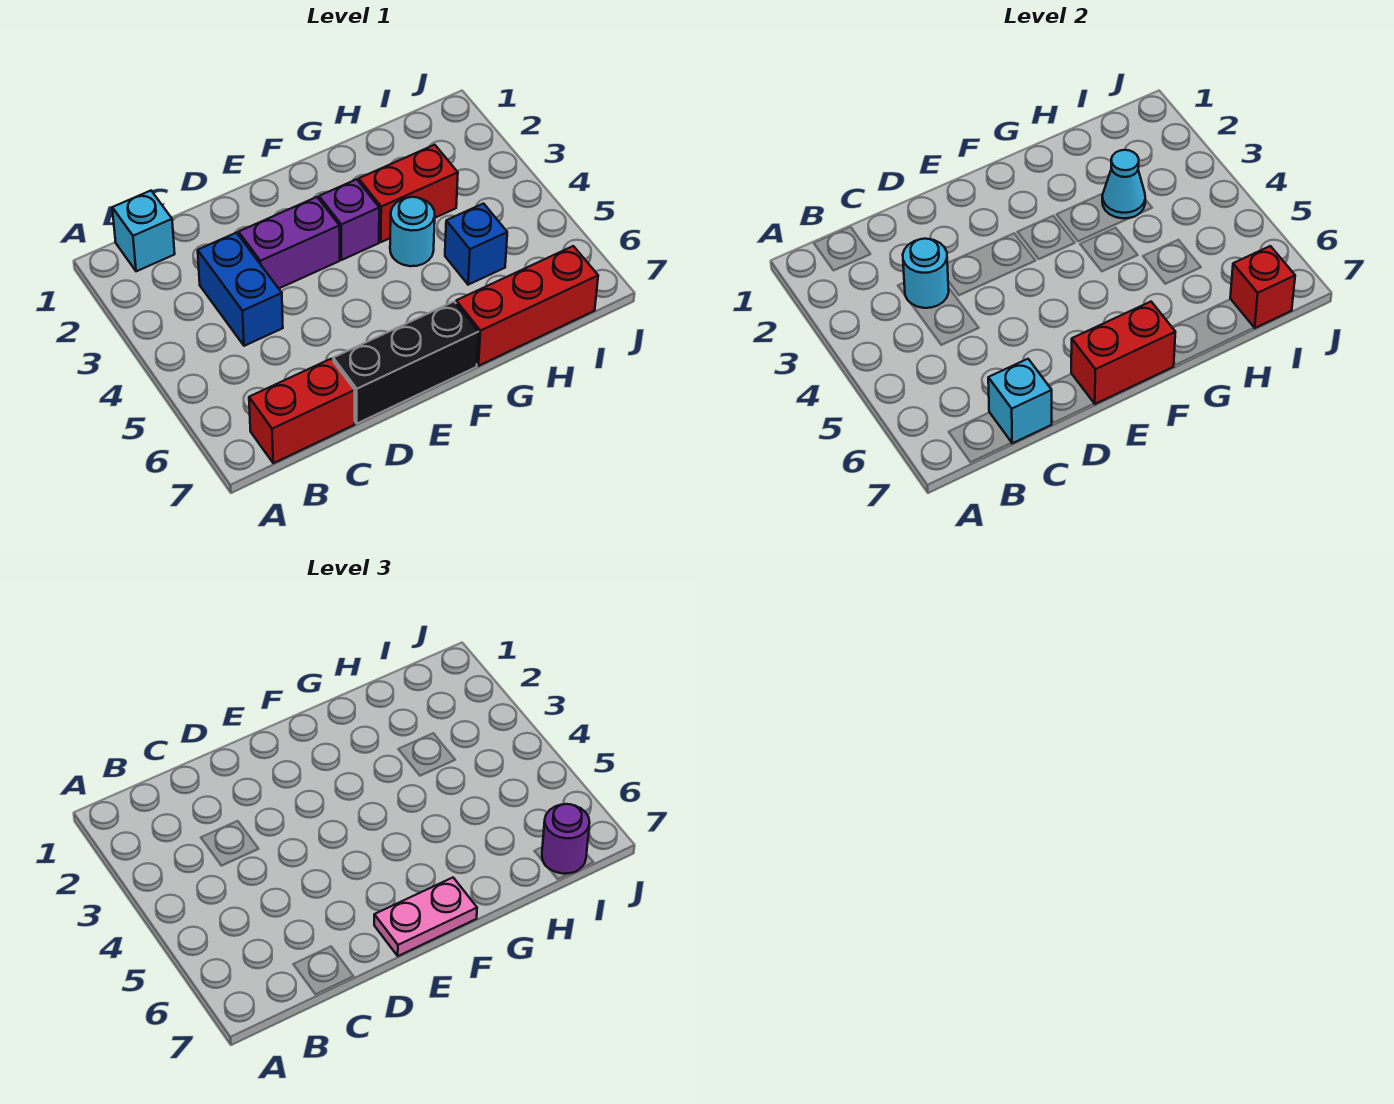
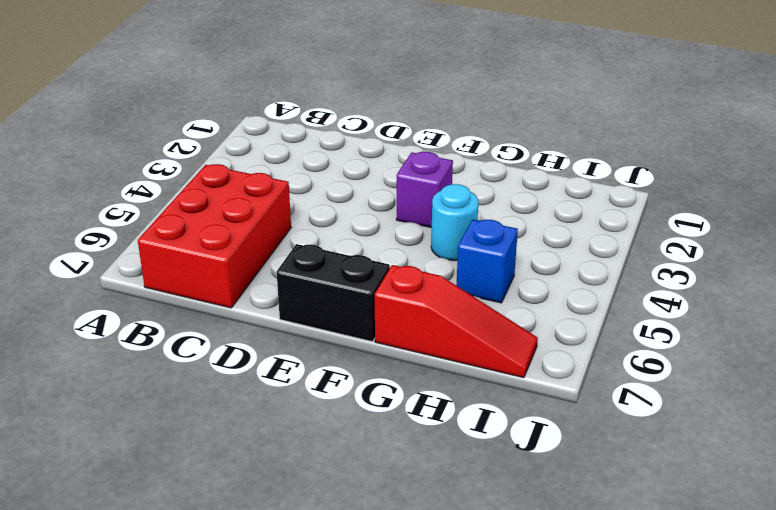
red brick B5:C7 level 1 -> red brick B7:C7 level 1
black brick E7:F7 level 1 -> black brick D7:F7 level 1
red slope G7:I7 level 1 top G -> red brick G7:I7 level 1
none -> cyan brick B1 level 1
none -> blue brick C3:C4 level 1
none -> purple brick D3:E3 level 1

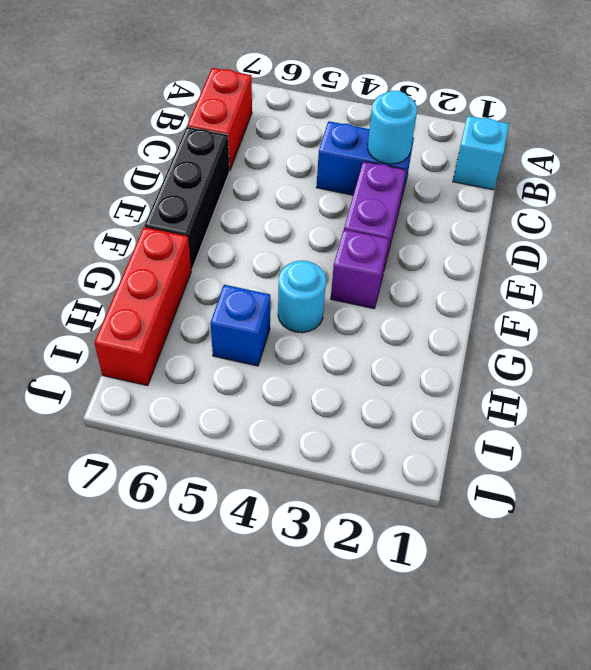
none -> red brick G3:H3 level 1
none -> cyan brick C7 level 2
none -> red brick E7:F7 level 2

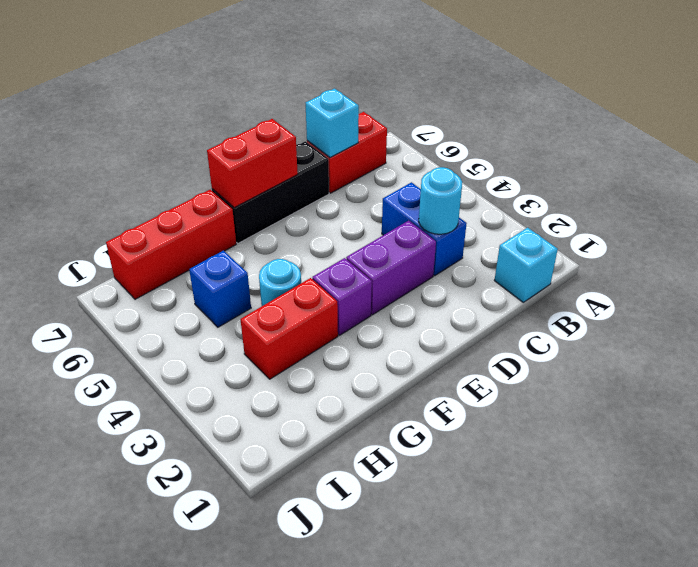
none -> cyan cone H3 level 2
none -> red brick I7 level 2
none -> pink plate E7:F7 level 3

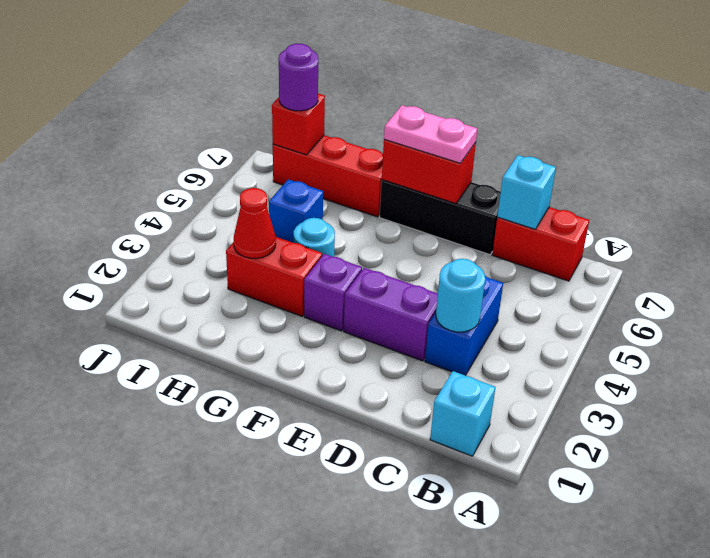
red cone H3 level 2 -> cyan cone H3 level 2

